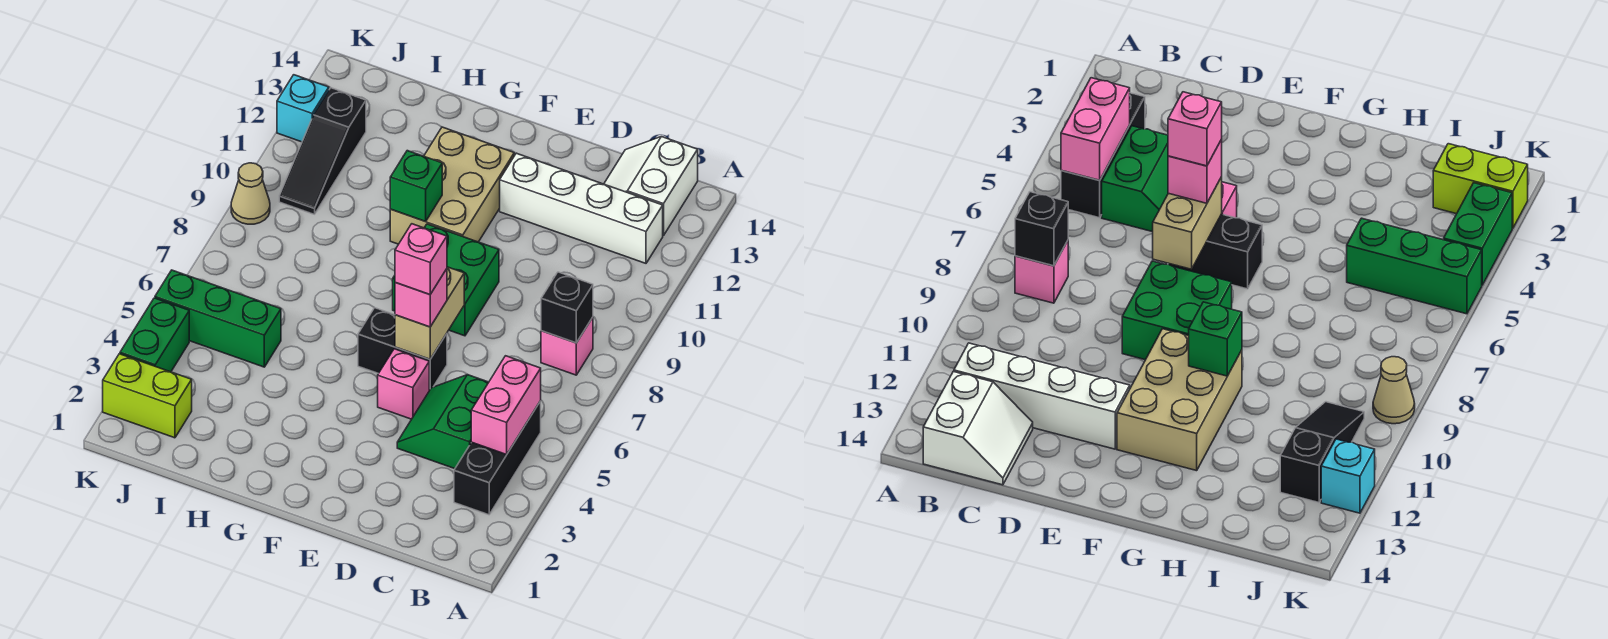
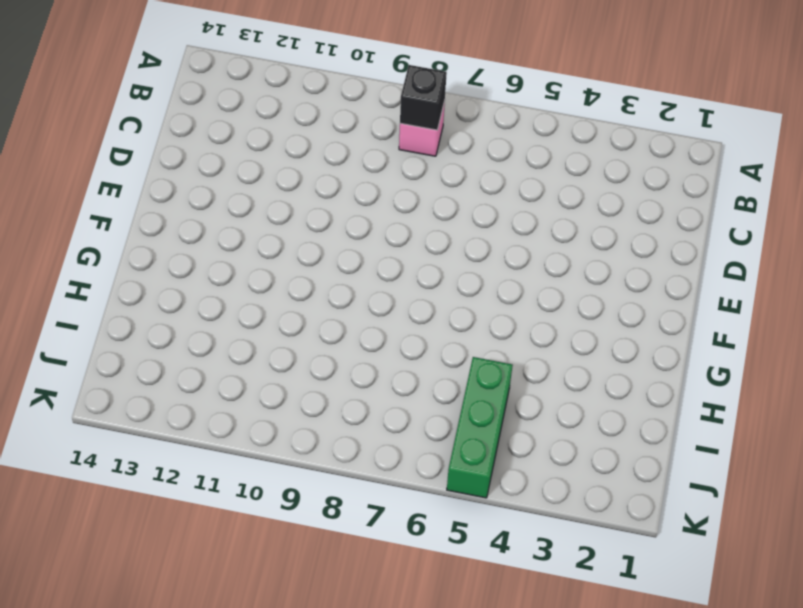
none -> black brick B3:B5 level 1
none -> white brick B12:E12 level 1
none -> white slope B13:C14 level 1 top B

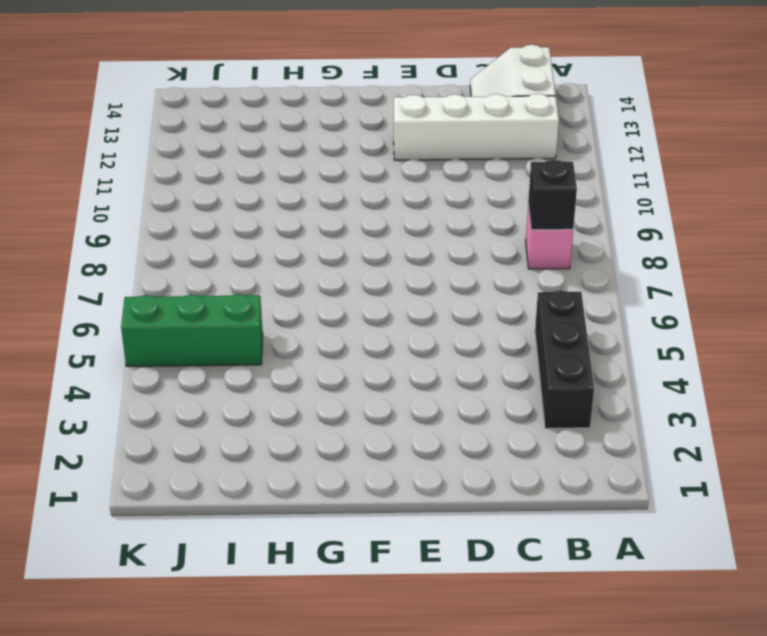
none -> green slope C4:D5 level 1 top C
none -> pink brick E5 level 1
none -> black brick E6:F6 level 1

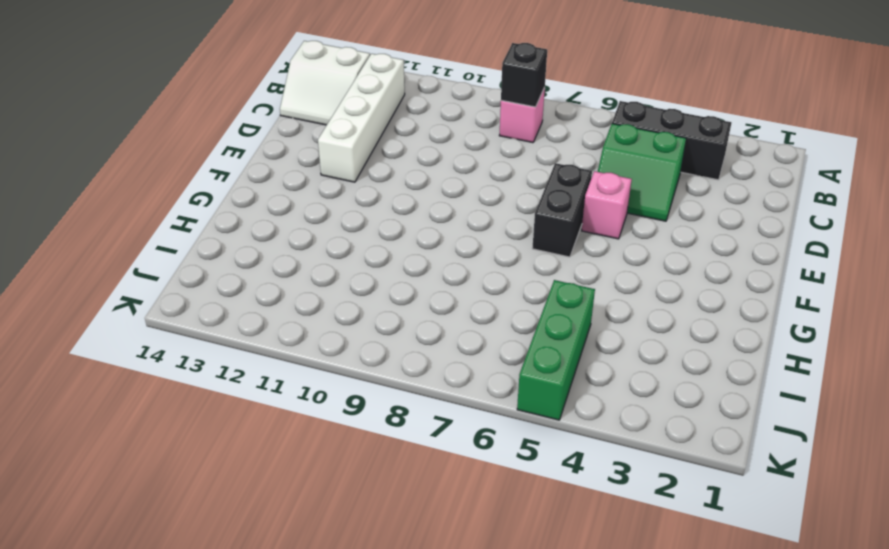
none -> green brick E8:F9 level 1
none -> tan brick F10:G12 level 1
none -> lime brick J2:K2 level 1

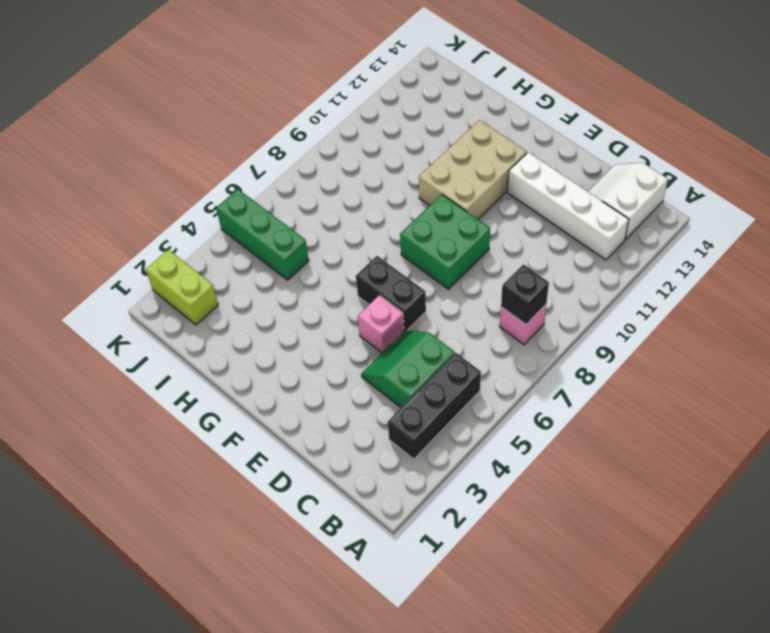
none -> black slope J10:J12 level 1 top 12
none -> green brick K3:K4 level 1
none -> tan cone K9 level 1

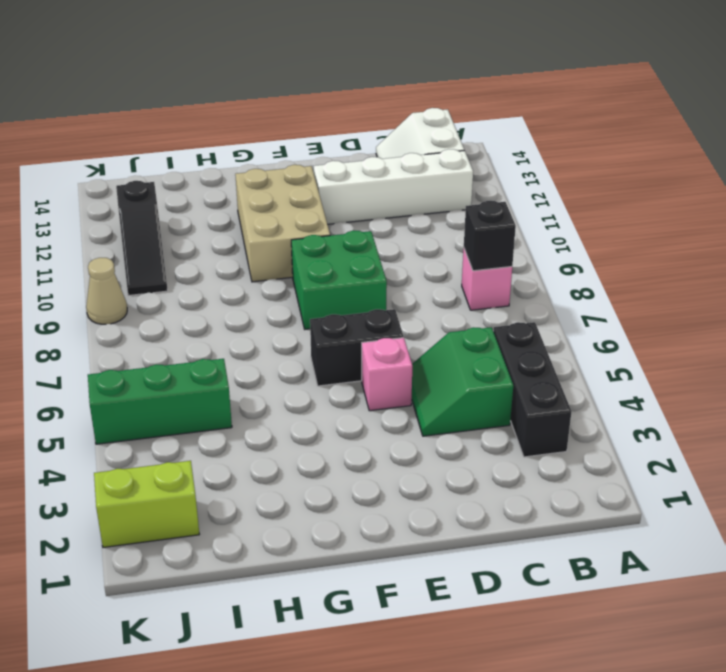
none -> green brick K3:K4 level 1
none -> cyan brick K12 level 1
none -> pink brick B4:B5 level 2

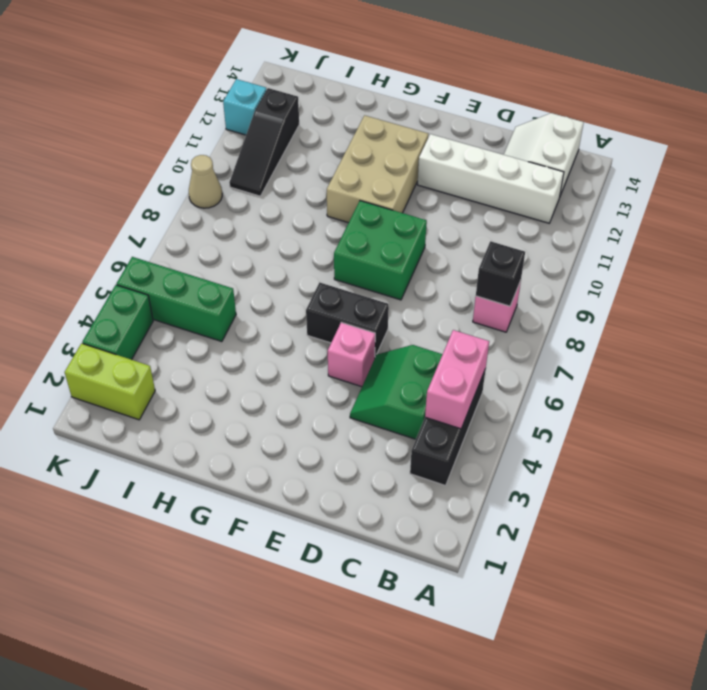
none -> tan brick E6:E7 level 2
none -> green brick G10 level 2
none -> pink brick E6 level 3

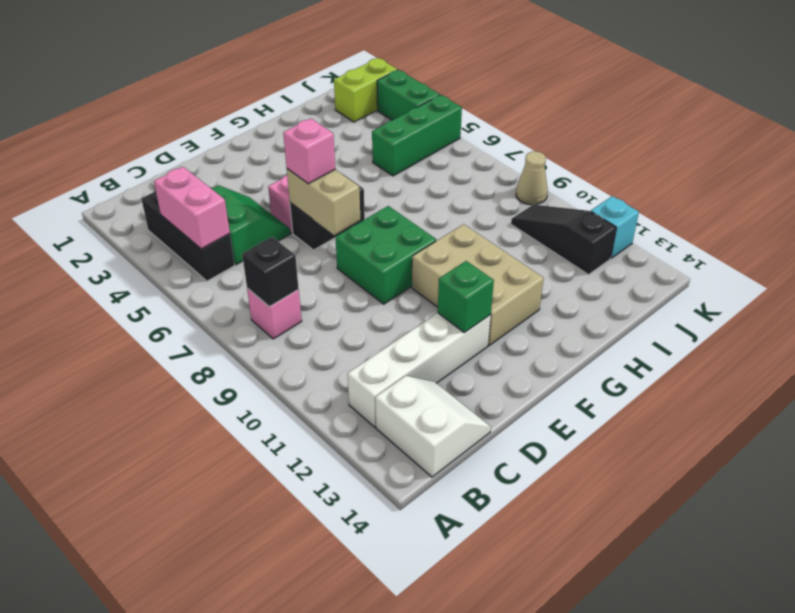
green brick E12 level 2 -> green brick G10 level 2
none -> pink brick E6 level 4

